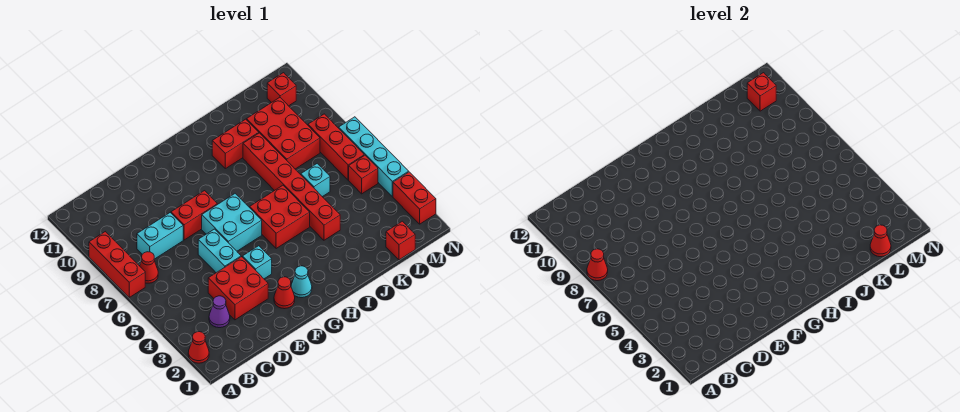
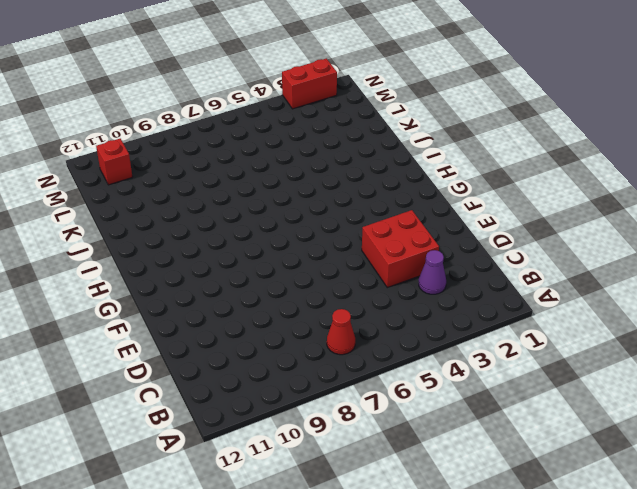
none -> red cone A2 level 1
none -> red brick A7:A9 level 1
none -> cyan brick C8:D8 level 1

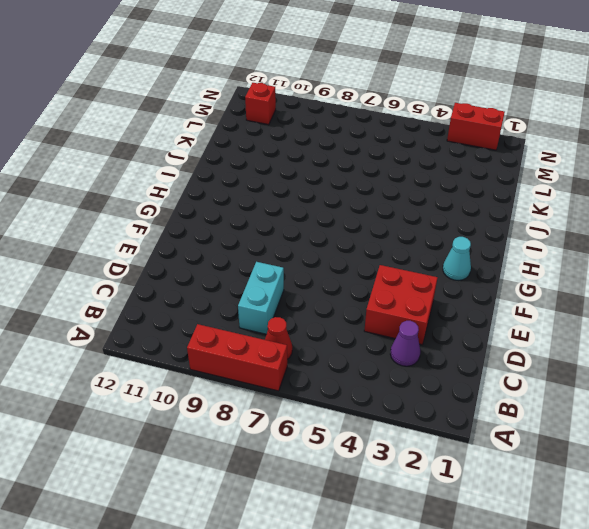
none -> red cone A2 level 1
none -> cyan brick E5:E6 level 1
none -> red brick E8:F8 level 1

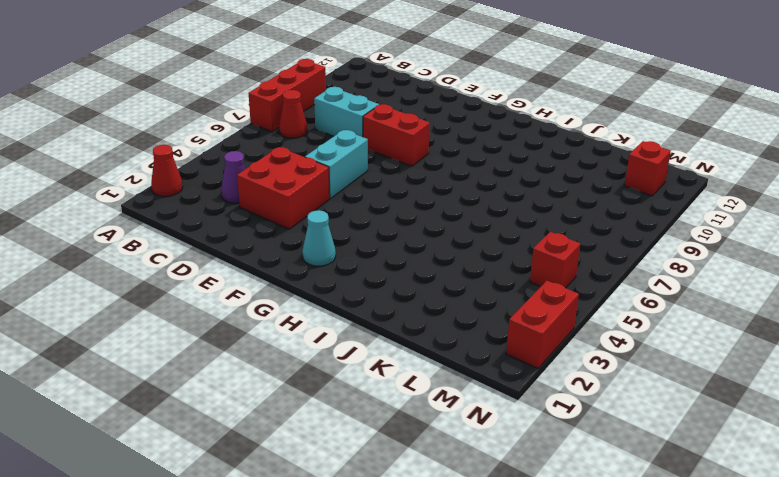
none -> red cone F2 level 1
none -> cyan brick F4 level 1
none -> cyan brick F6:G7 level 1

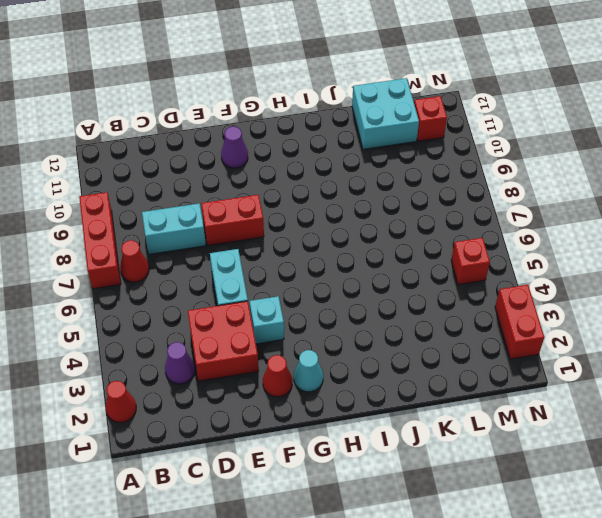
purple cone F11 level 1 -> none
cyan brick K11:L12 level 1 -> cyan brick F6:G7 level 1
none -> red brick H5:I6 level 1
none -> red brick I10:J10 level 1
none -> red brick J4:J9 level 1

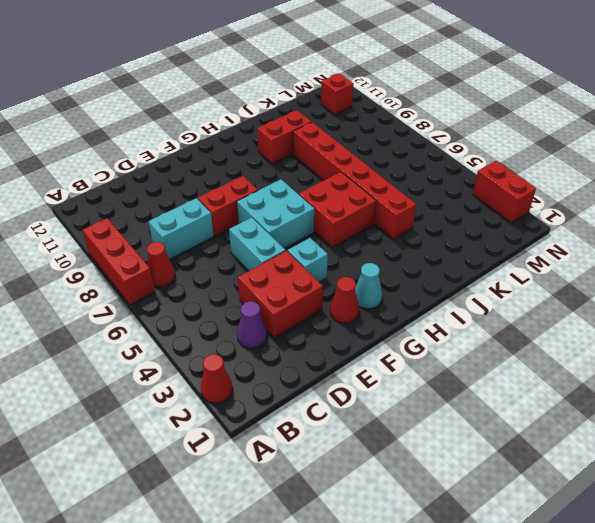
none -> cyan brick K6 level 1
none -> red brick K8:L10 level 1
none -> red brick L1 level 1

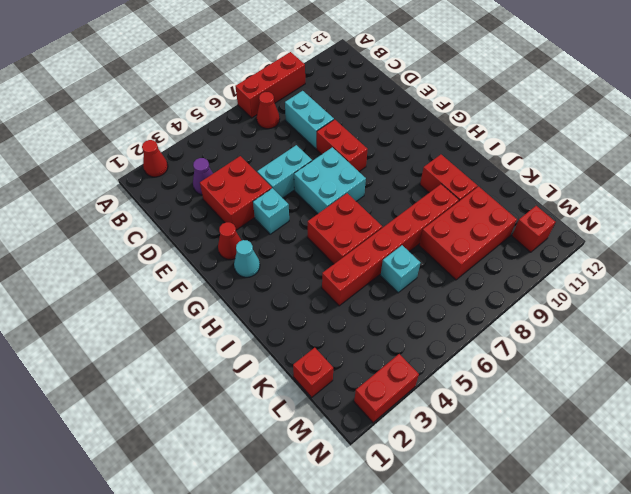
none -> red brick M5 level 1
none -> red brick M6:M8 level 1
none -> cyan brick N4:N7 level 1

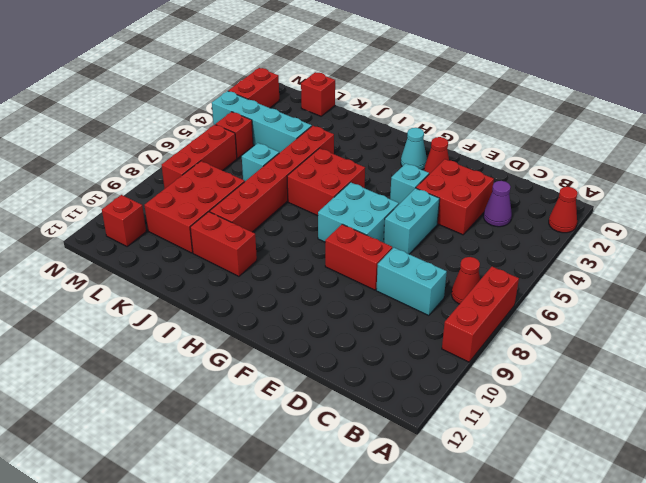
cyan brick K4:N4 level 1 -> cyan brick N4:N7 level 1
none -> red cone A8 level 2
none -> red cone L1 level 2
none -> red brick M11 level 2

